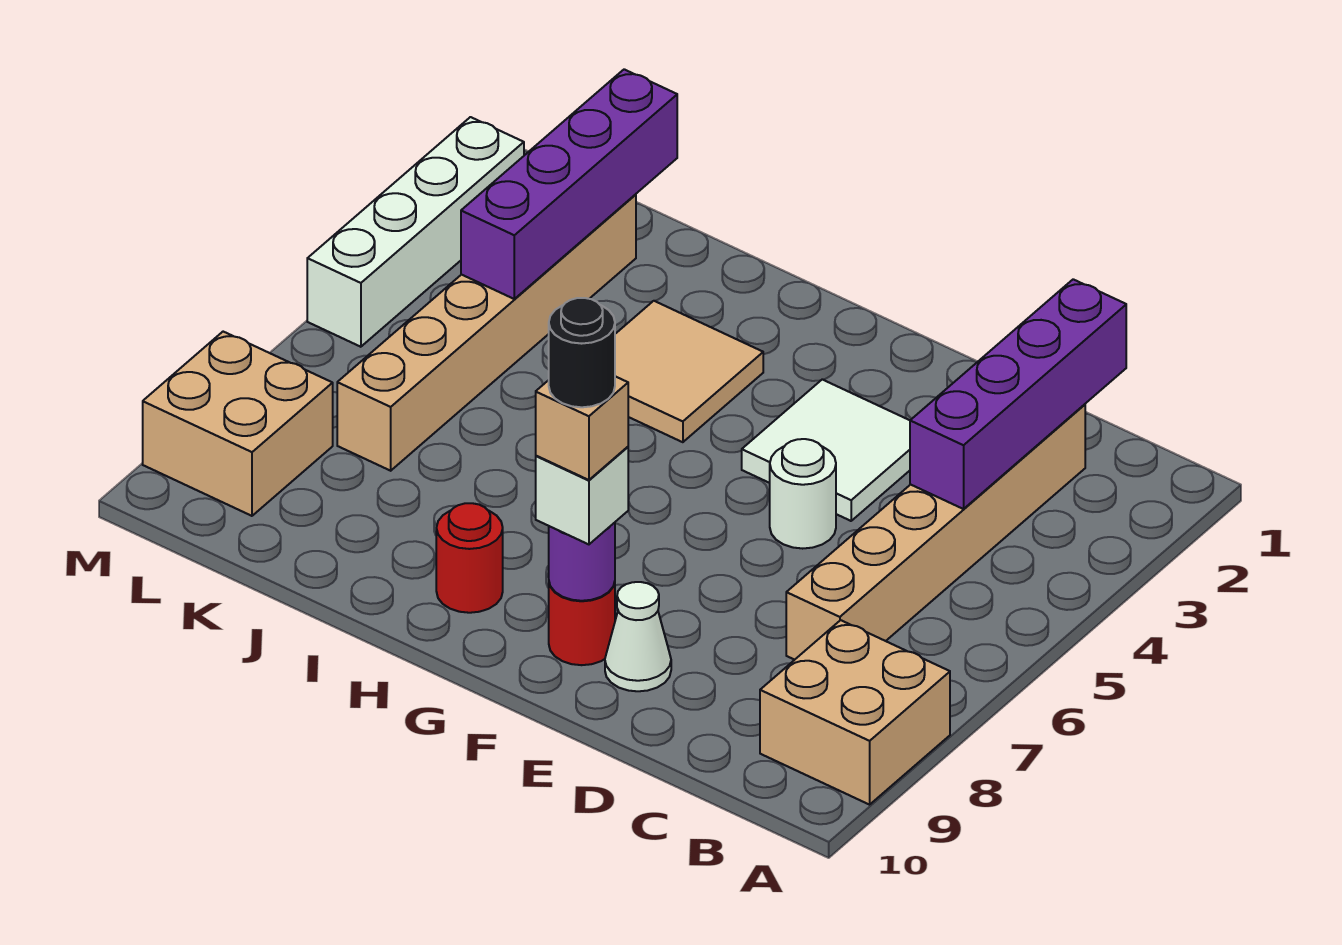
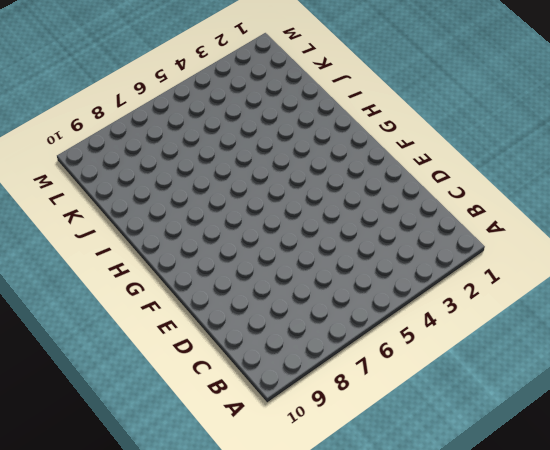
none -> tan brick A8:B9 level 1
none -> tan brick C2:C7 level 1
none -> white tile E3:F4 level 1

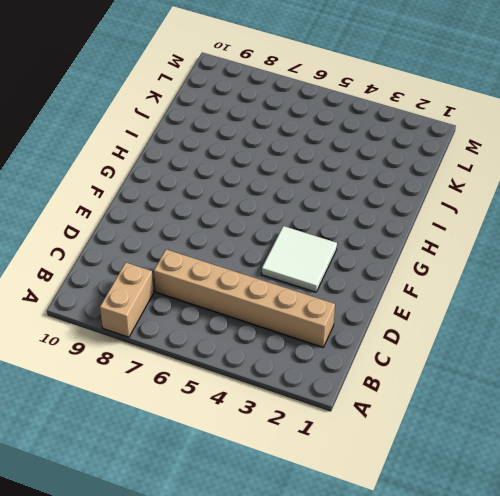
tan brick A8:B8 level 1 -> tan brick A8:B9 level 1
none -> white round brick E5 level 1
none -> white cone E9 level 1
none -> red round brick F9 level 1

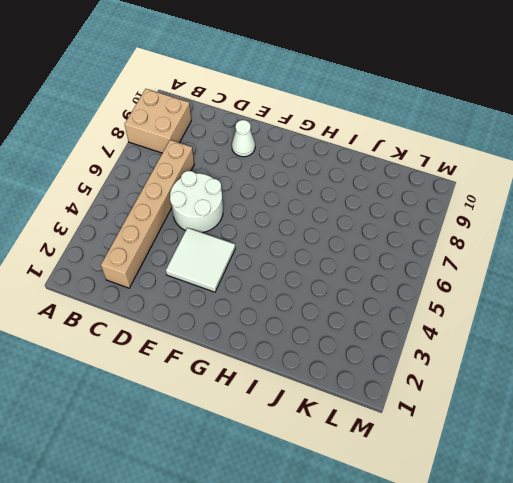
white round brick D5:E6 level 1 -> white round brick E5 level 1
none -> red round brick F9 level 1
none -> tan tile H3:I4 level 1
none -> red round brick H9 level 1

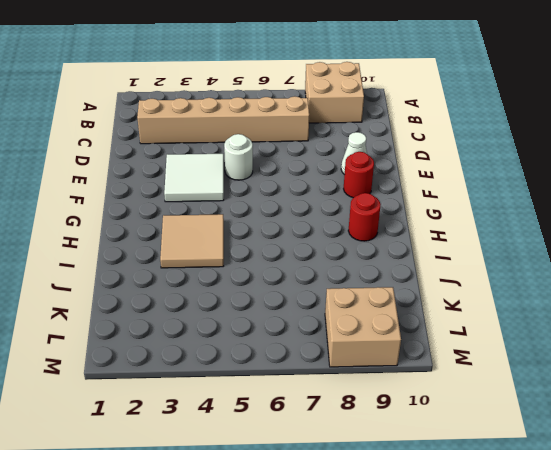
none -> tan brick K2:K7 level 1
none -> white brick M2:M5 level 1
none -> purple brick C1:C4 level 2

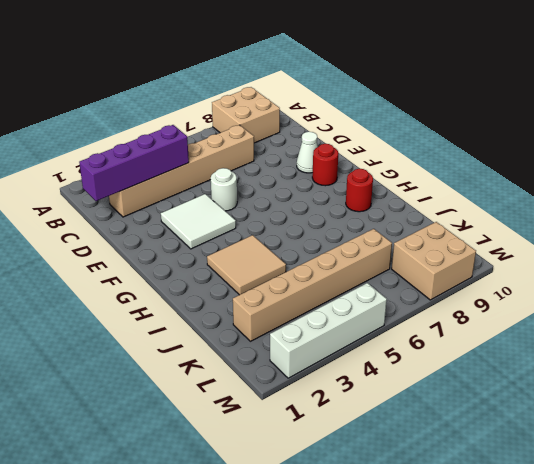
none -> purple round brick F9 level 2
none -> purple brick K1:K4 level 2
none -> white brick F9 level 3

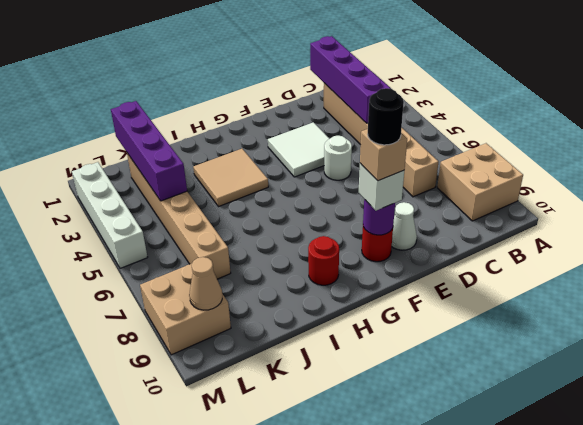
tan cone L9 level 2 -> none

